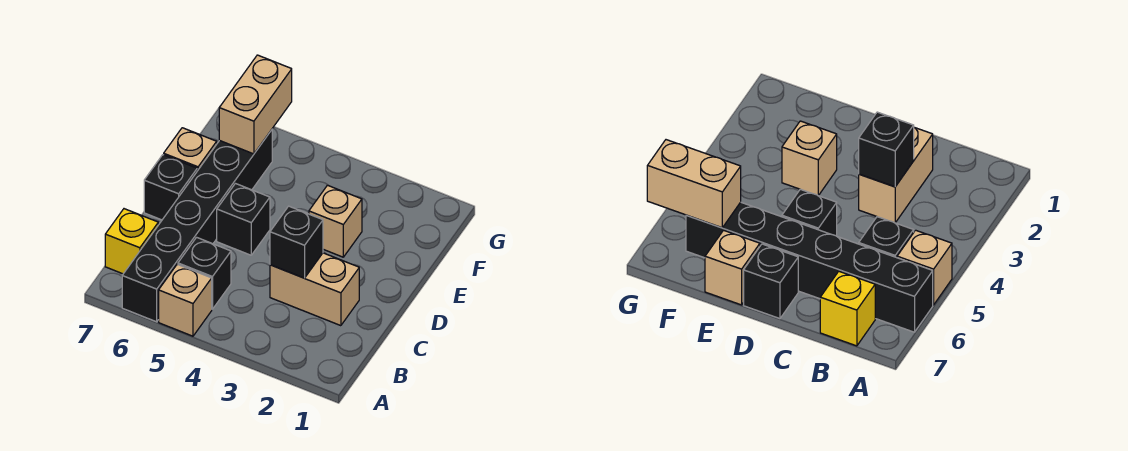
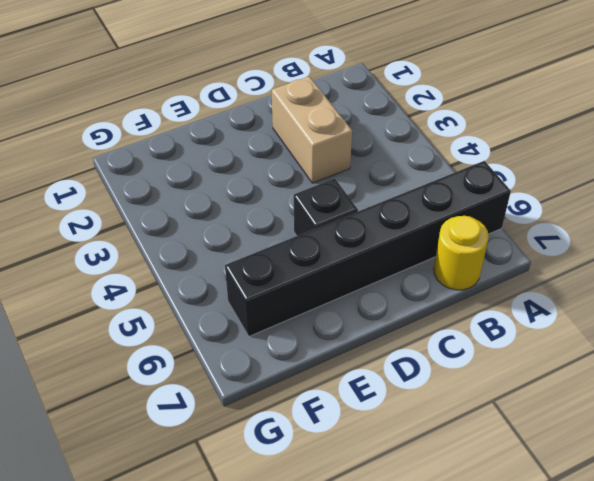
yellow round brick B7 level 1 -> yellow brick B7 level 1
none -> tan brick A5 level 1
none -> black brick B5 level 1

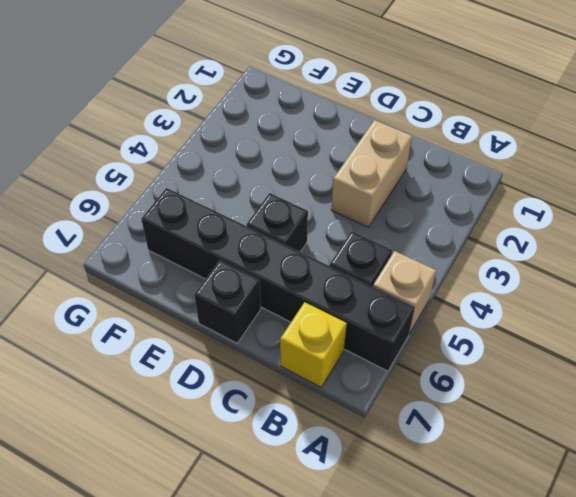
none -> tan brick E3 level 1
none -> tan brick E7 level 1

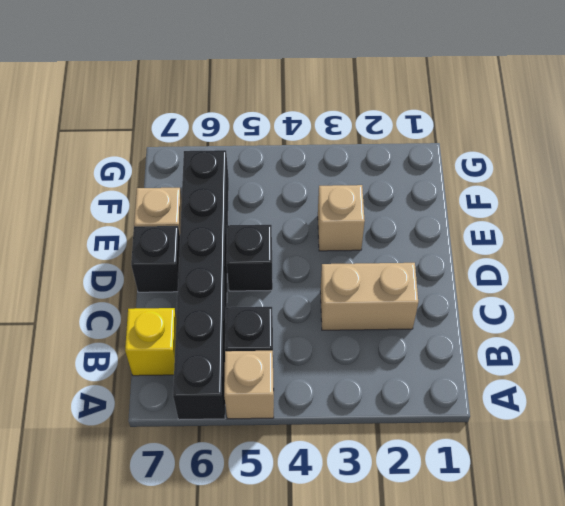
none -> black brick C3 level 2
none -> tan brick F6:G6 level 2

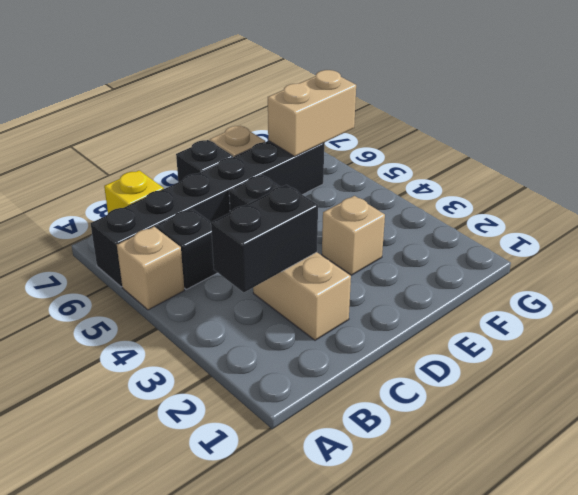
black brick B3:C3 level 2 -> black brick C3 level 2

